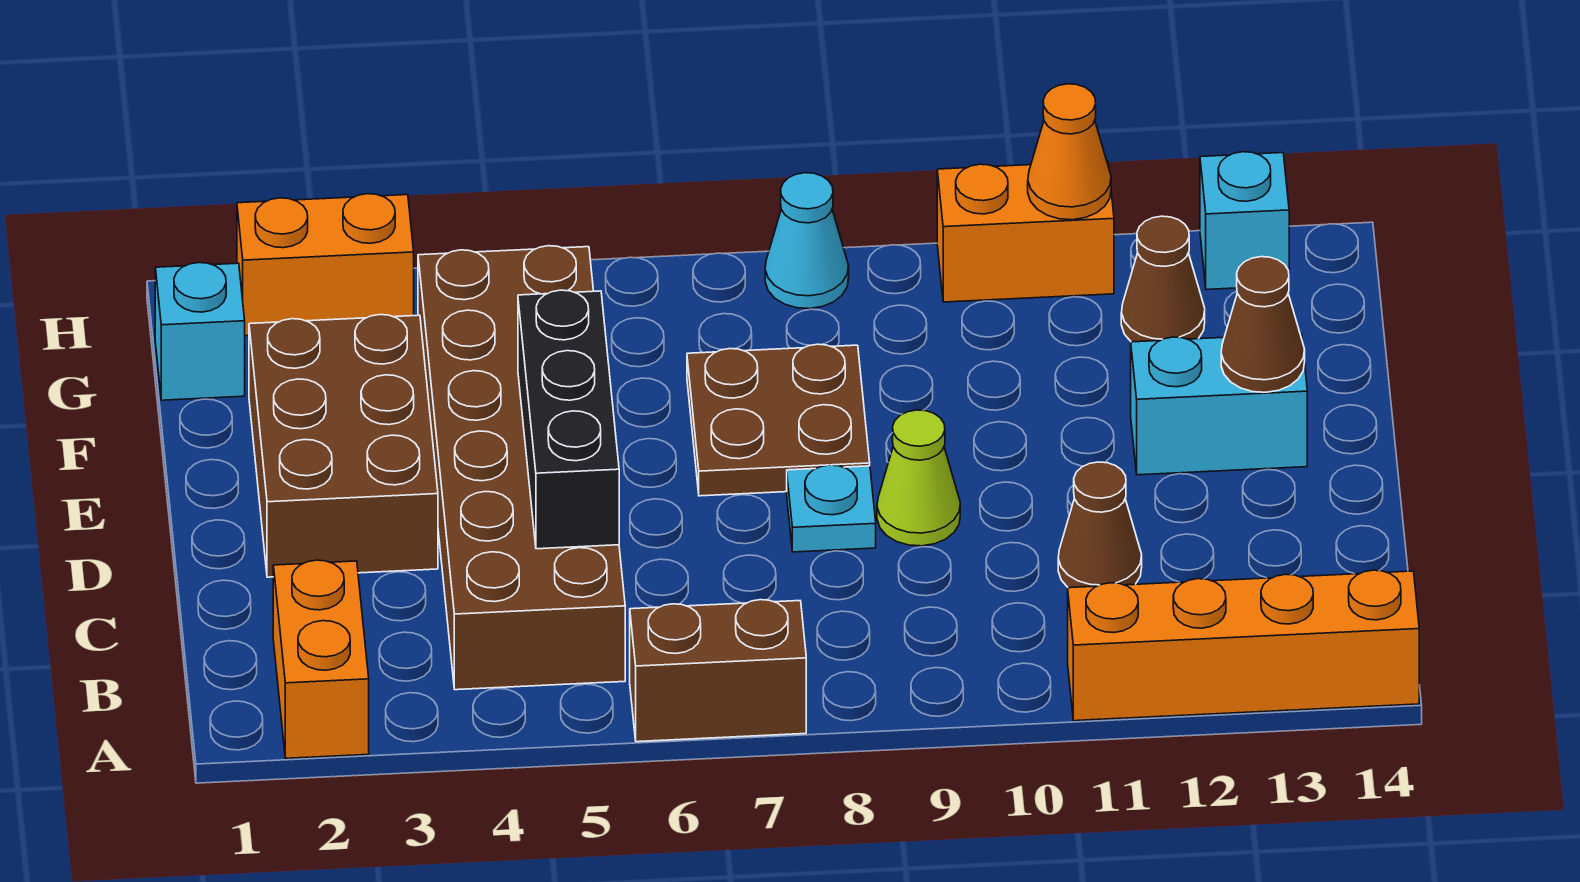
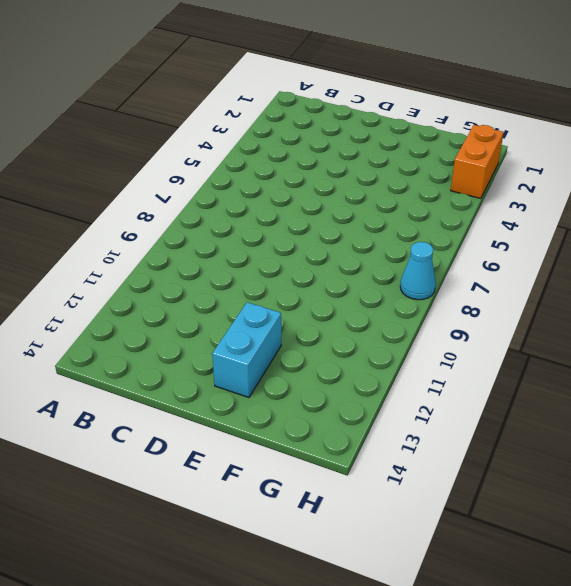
none -> orange brick A2:B2 level 1
none -> brown brick A6:A7 level 1
none -> orange brick A11:A14 level 1

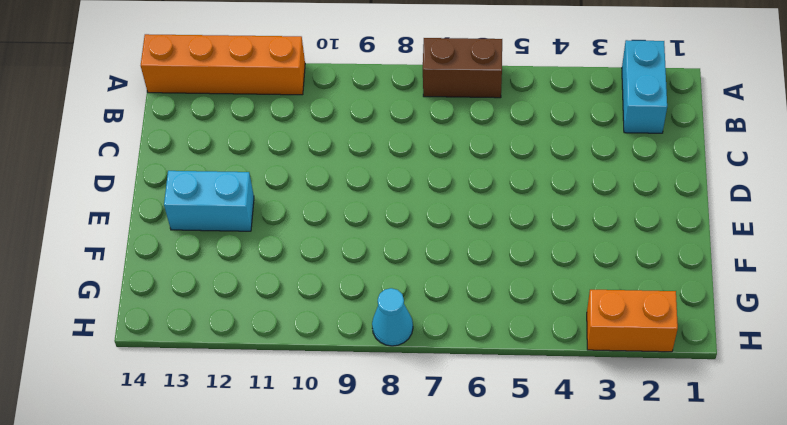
cyan brick A2:B2 level 1 -> orange brick A2:B2 level 1
none -> brown brick B4:G5 level 1
none -> brown cone C11 level 1
none -> brown brick D2:F3 level 1

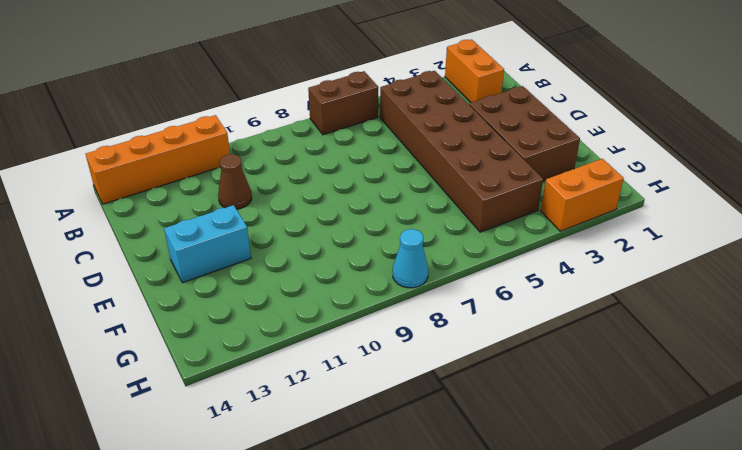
none -> cyan plate D8 level 1
none -> lime cone D9 level 1
none -> brown plate E7:F8 level 1

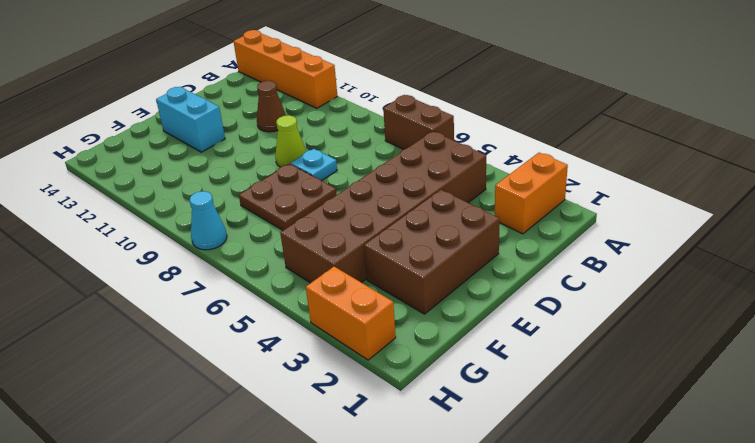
none -> cyan brick G1 level 1
none -> brown cone G12 level 1
none -> orange brick H10:H11 level 1

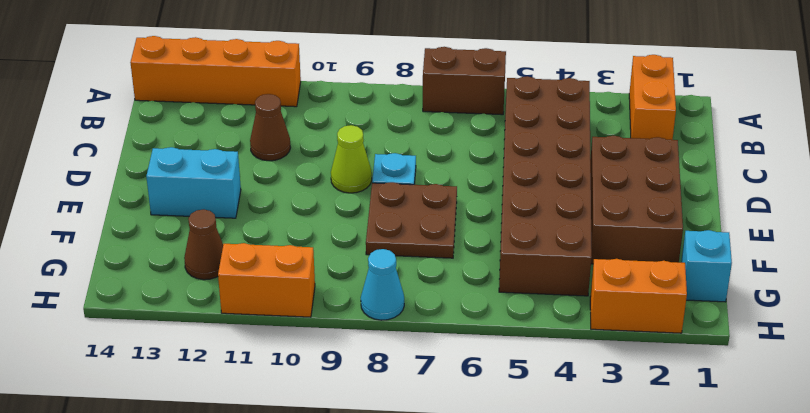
none -> cyan brick H13 level 1
none -> black brick C5:E5 level 2
none -> brown cone E13 level 2

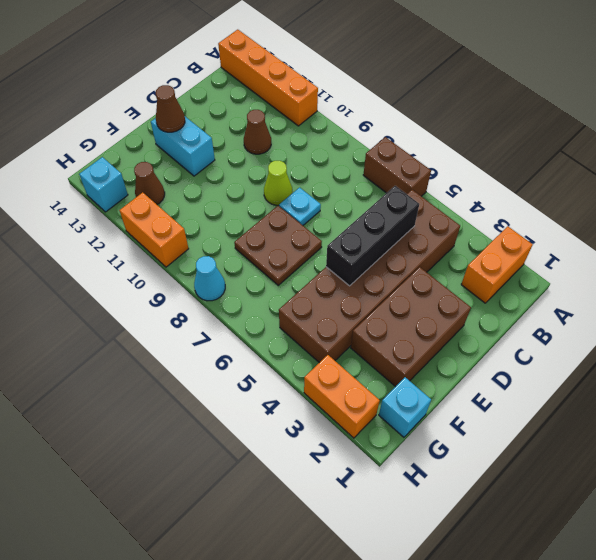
none -> orange cone H11 level 2

